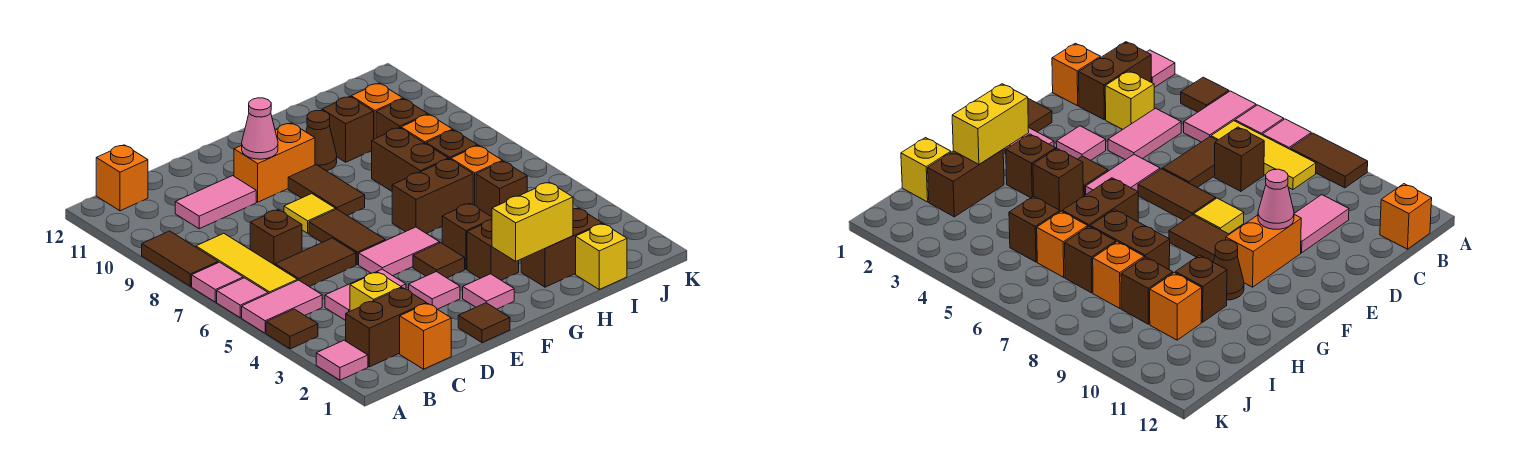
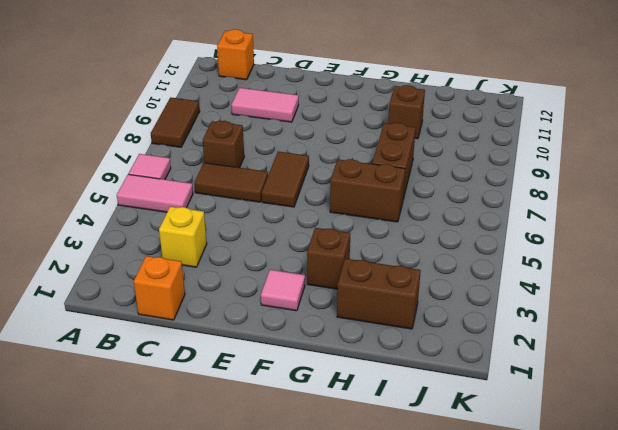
none -> pink tile A2 level 1
none -> brown tile A4 level 1
none -> pink tile A7 level 1
none -> brown brick B2:C2 level 1

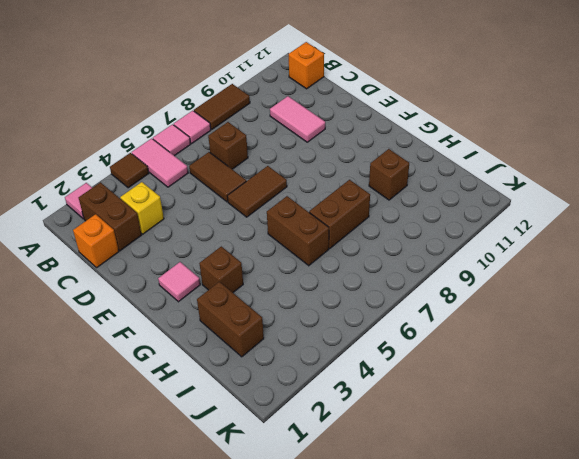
none -> yellow tile B6:B8 level 1
none -> pink tile C4:D4 level 1
none -> brown tile E1 level 1
none -> pink tile E3 level 1

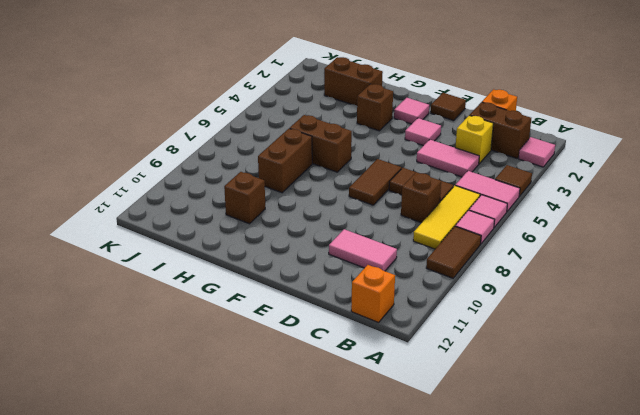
none -> pink tile E5:F5 level 1
none -> yellow tile E8 level 1
none -> orange brick E10:F10 level 1
none -> brown tile F4 level 1

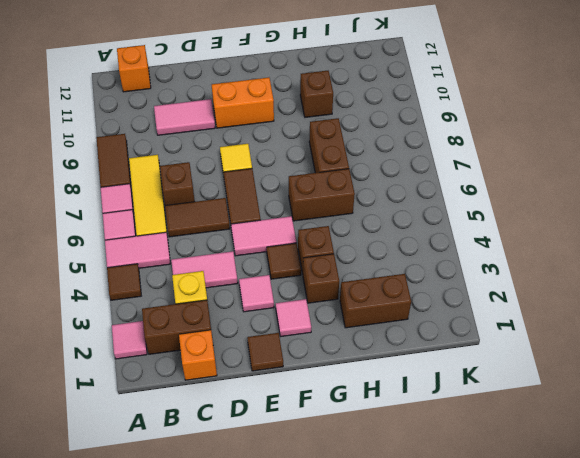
none -> brown tile F8:F9 level 1
none -> brown cone G10 level 1
none -> yellow brick I1 level 1
none -> brown brick I5 level 1

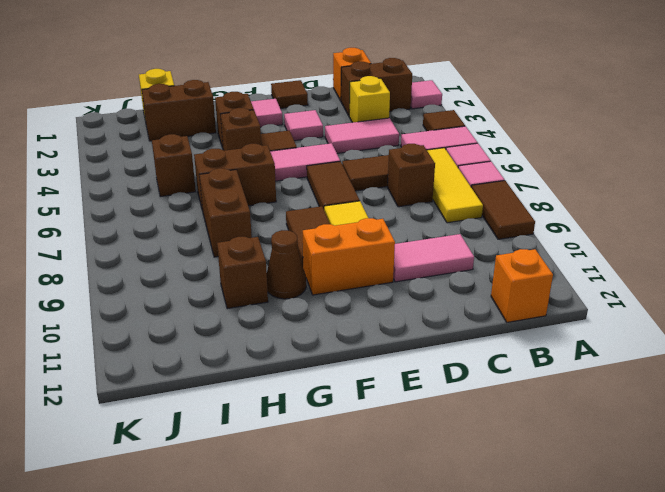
none -> orange brick I6 level 1
none -> brown brick I7 level 1
none -> orange brick I8 level 1
none -> brown brick I9 level 1

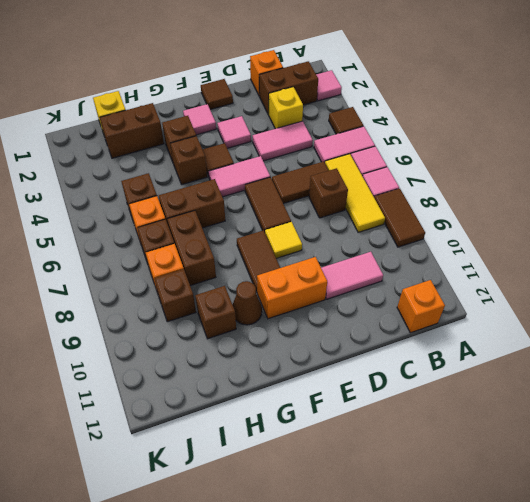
none -> orange brick I10 level 1
none -> pink cone E10 level 2
none -> yellow brick G2:H2 level 2

